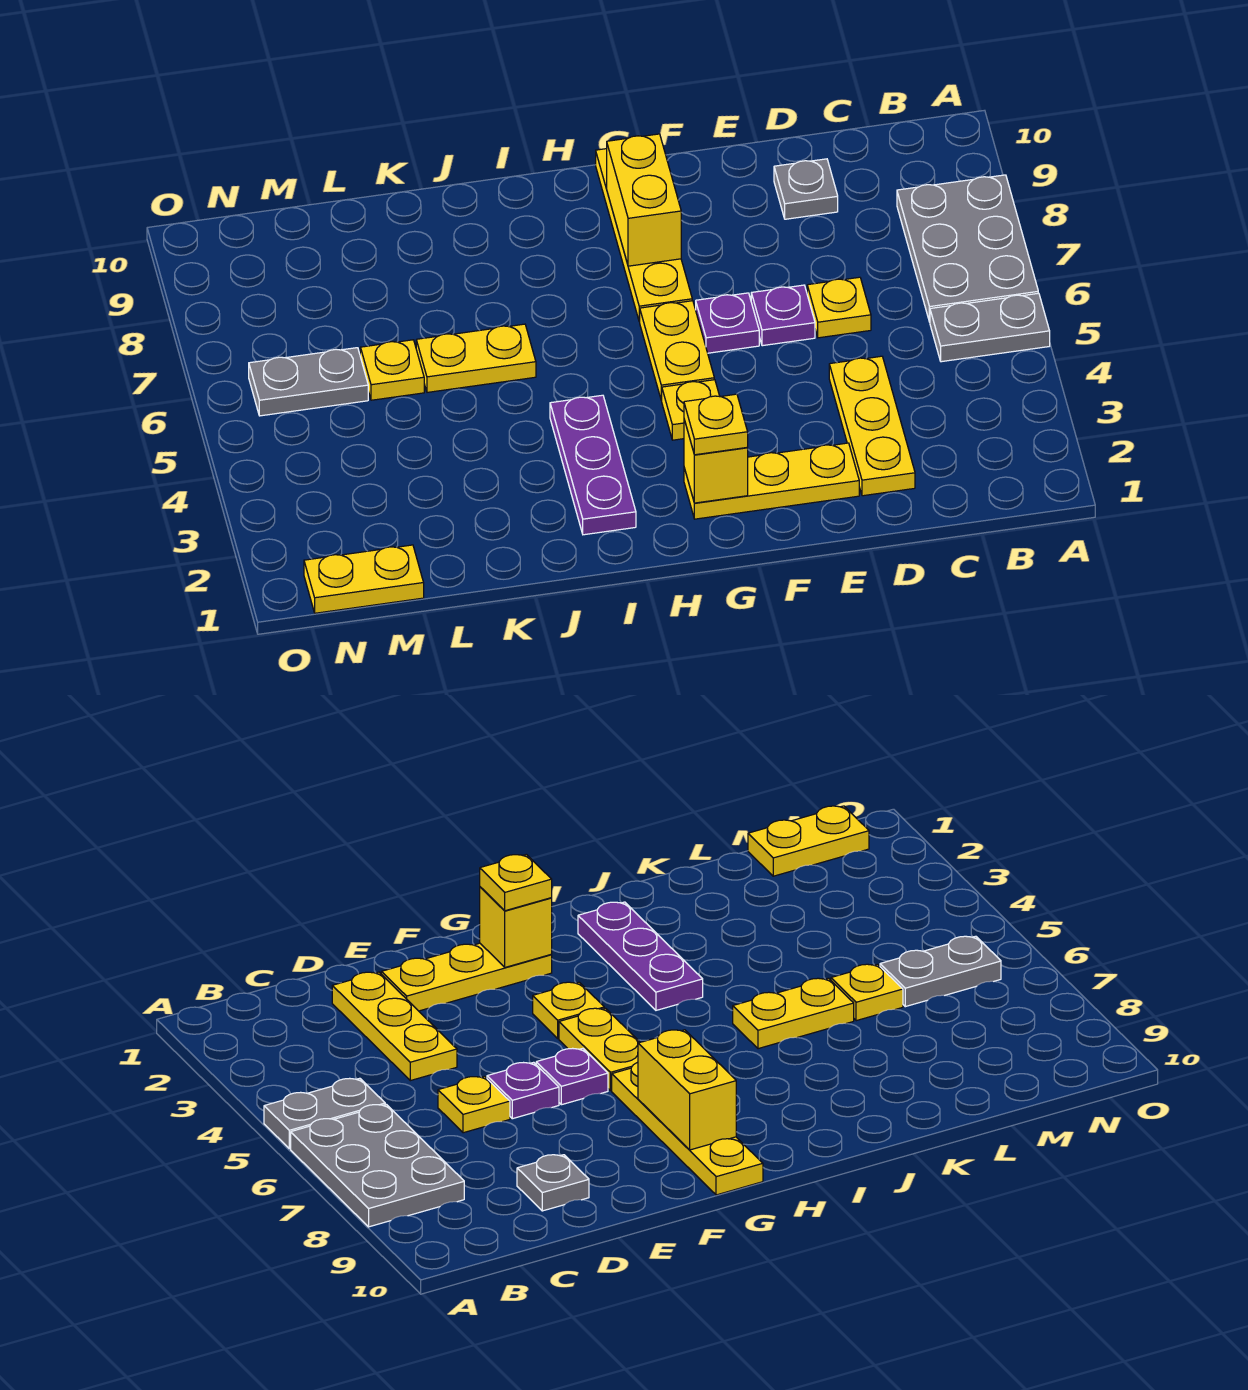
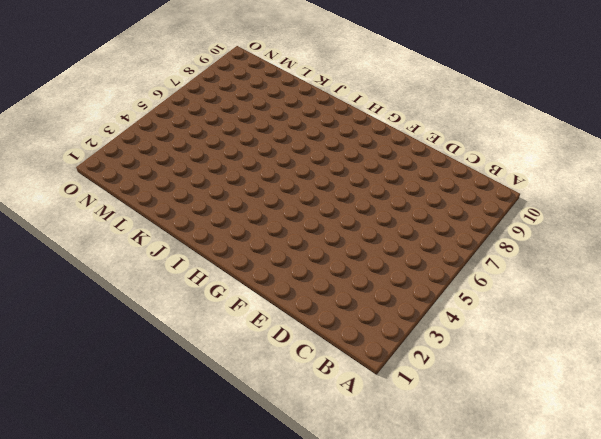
none -> grey plate A5:B5 level 1
none -> grey plate A6:B8 level 1
none -> yellow plate D2:D4 level 1

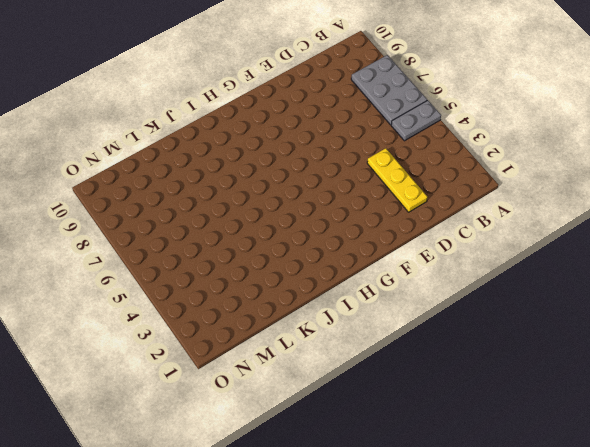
none -> yellow plate D6 level 1
none -> grey plate D9 level 1
none -> yellow plate E2:G2 level 1

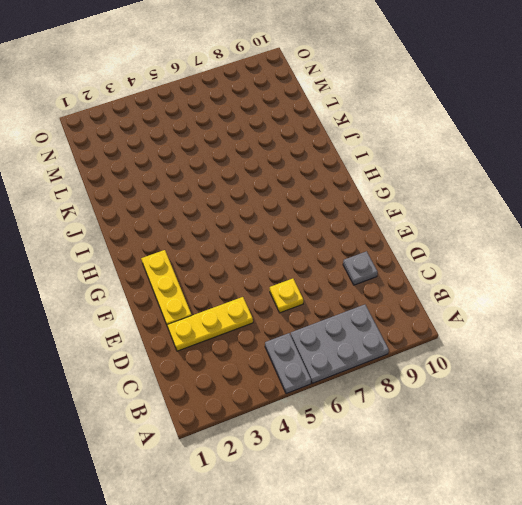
none -> purple plate E6 level 1
none -> purple plate F6 level 1
none -> yellow plate G4 level 1

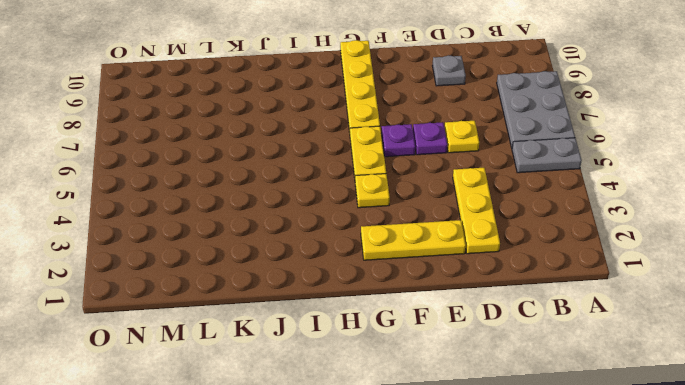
none -> purple plate I2:I4 level 1
none -> yellow plate J6:K6 level 1
none -> yellow plate L6 level 1

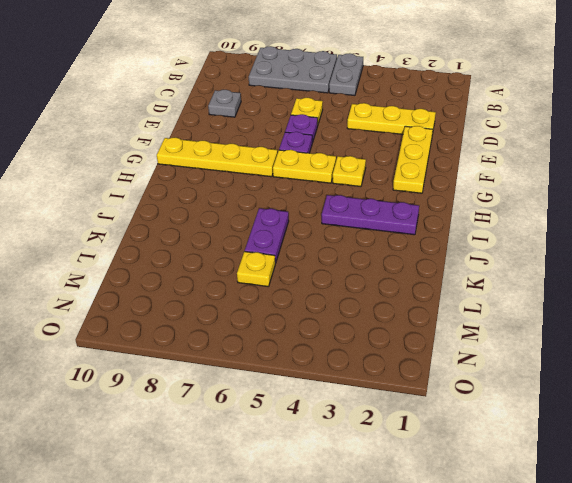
purple plate J6:K6 level 1 -> yellow plate J6:K6 level 1
none -> yellow plate M1:N1 level 1
none -> grey plate M6:N6 level 1
none -> yellow brick G2 level 2

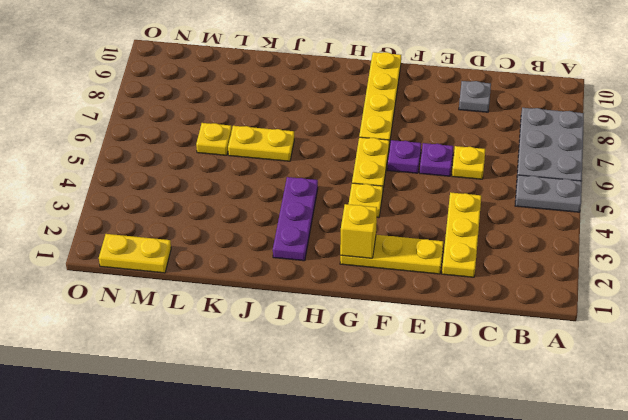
none -> grey plate M6:N6 level 1
none -> yellow brick G8:G9 level 2
none -> yellow plate G2 level 3

